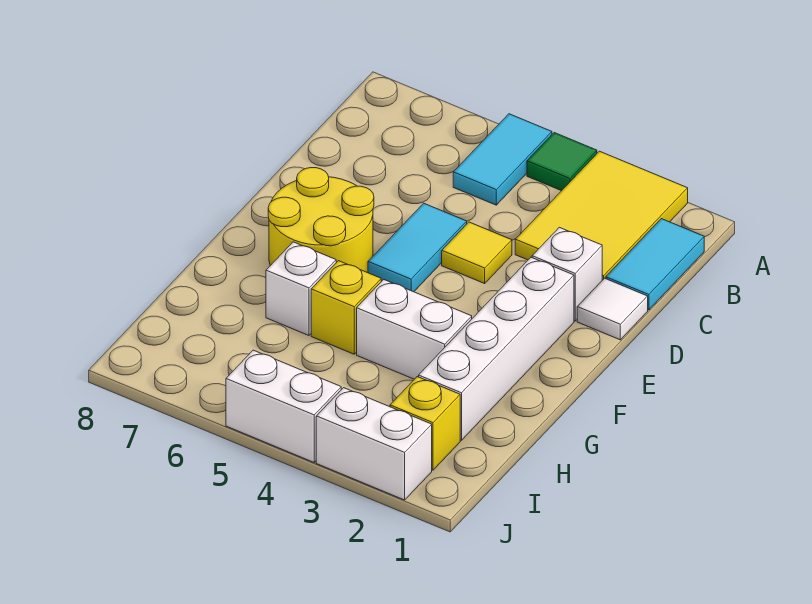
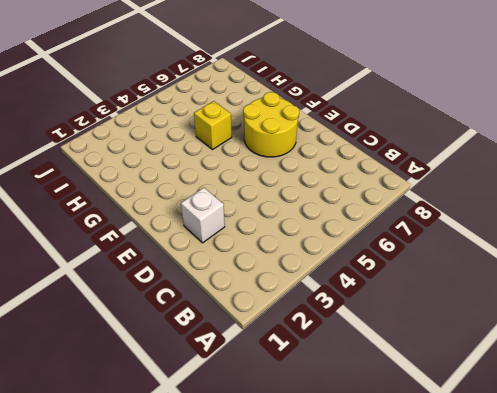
none -> yellow tile A2:C3 level 1
none -> green tile A4 level 1
none -> cyan tile A5:B5 level 1

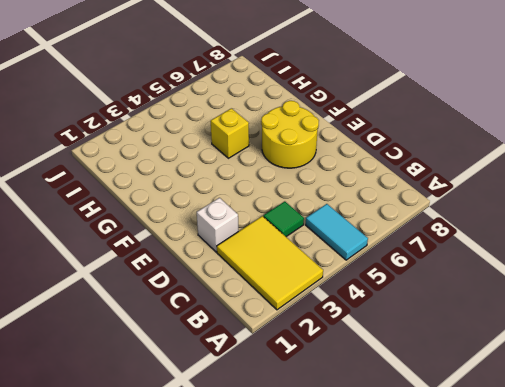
green tile C4 level 1 -> green tile A4 level 1
none -> cyan tile B1:C1 level 1
none -> white tile D1 level 1
none -> yellow tile D4 level 1

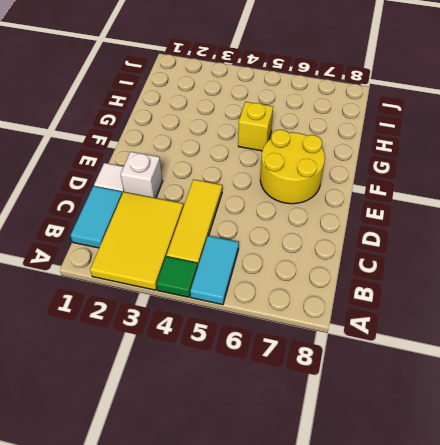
yellow tile B4:D4 level 1 -> yellow tile D4 level 1
none -> cyan tile D5:E5 level 1
none -> white brick E2:H2 level 1
none -> white brick G3:G4 level 1

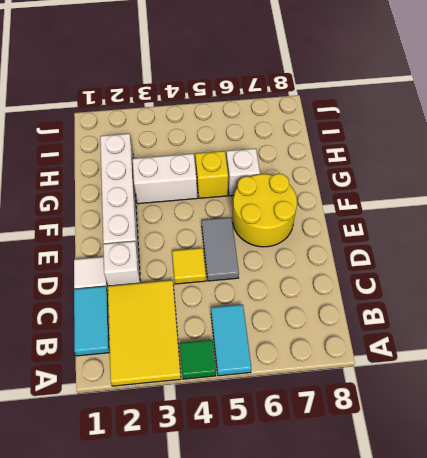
grey tile D5:E5 level 1 -> cyan tile D5:E5 level 1
none -> yellow brick I2 level 1
none -> white brick J2:J3 level 1
none -> white brick J4:J5 level 1

